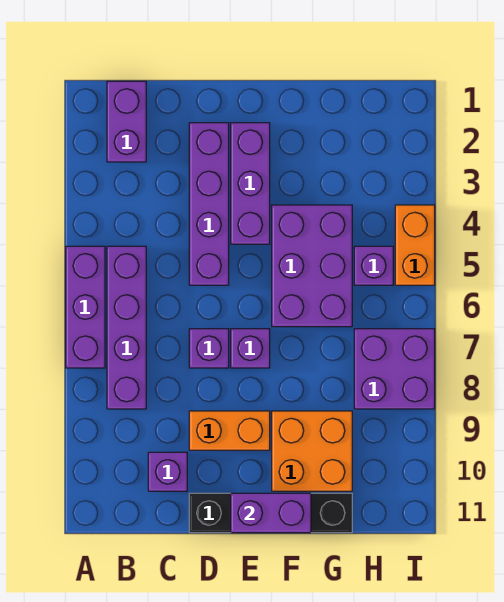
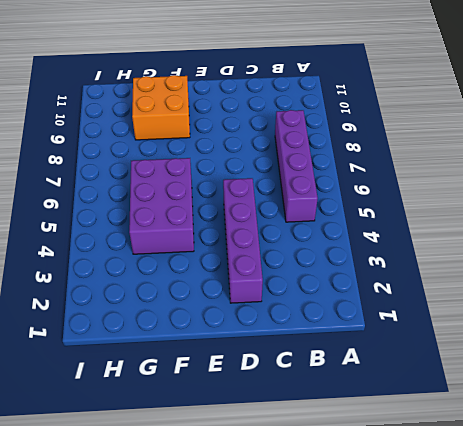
none -> purple brick A5:A7 level 1
none -> purple brick B1:B2 level 1
none -> purple brick C10 level 1

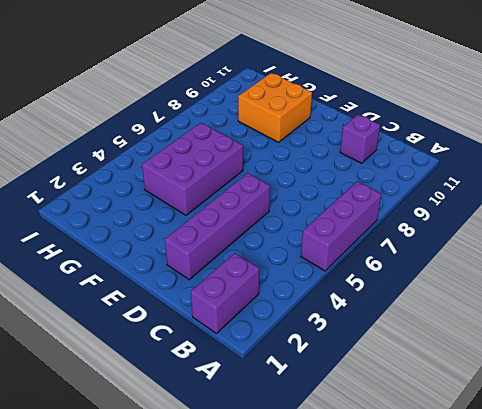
none -> purple brick B5:B8 level 1
none -> purple brick D7 level 1
none -> orange brick D9:E9 level 1

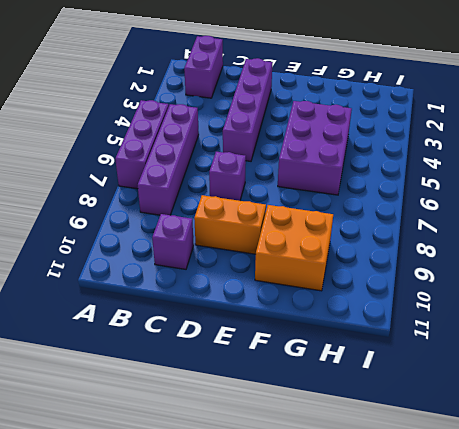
none -> black brick D11:G11 level 1
none -> purple brick E2:E4 level 1
none -> purple brick E7 level 1

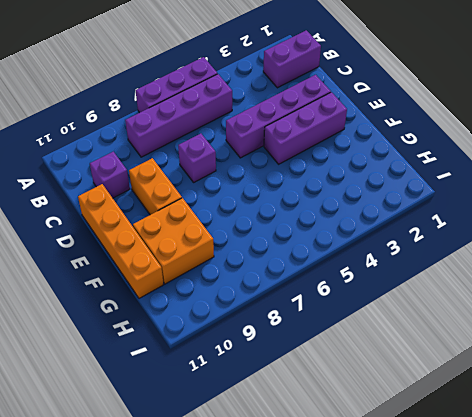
orange brick D11:G11 level 1 -> black brick D11:G11 level 1
none -> purple brick E7 level 1
none -> purple brick F4:G6 level 1
none -> purple brick H5 level 1

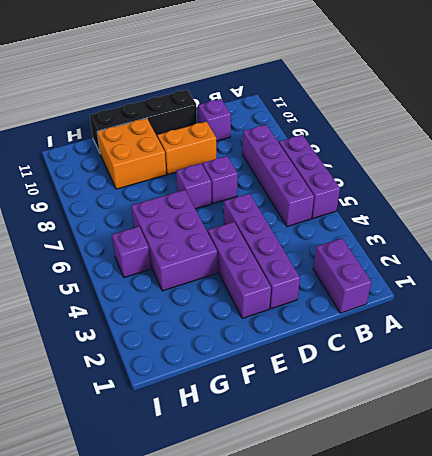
none -> purple brick H7:I8 level 1
none -> orange brick I4:I5 level 1
none -> purple brick E11:F11 level 2

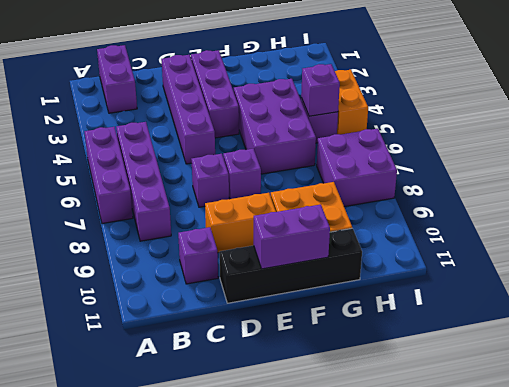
purple brick H5 level 2 -> none

